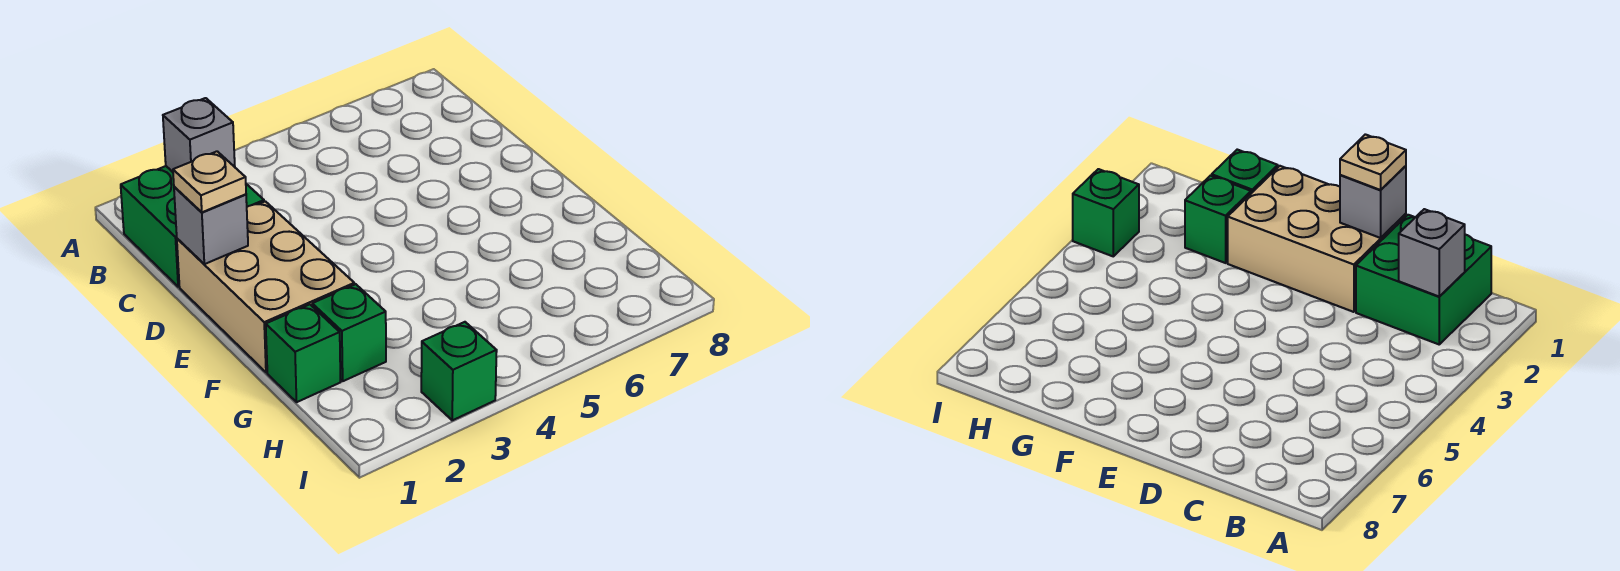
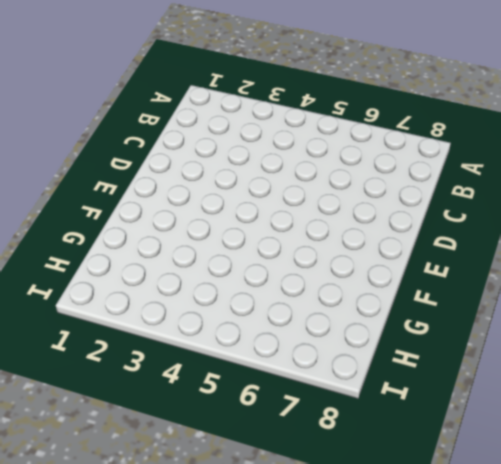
none -> green brick B1:C2 level 1
none -> tan brick D1:F2 level 1

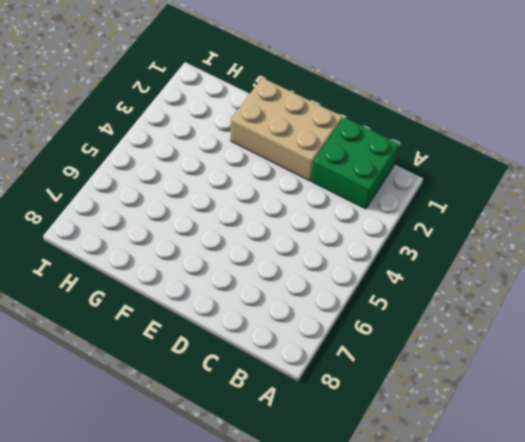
none -> green brick G1 level 1
none -> green brick G2 level 1

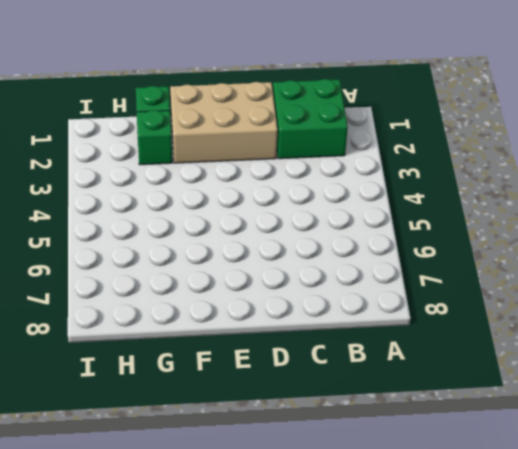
none -> green brick I3 level 1
none -> grey brick B2 level 2

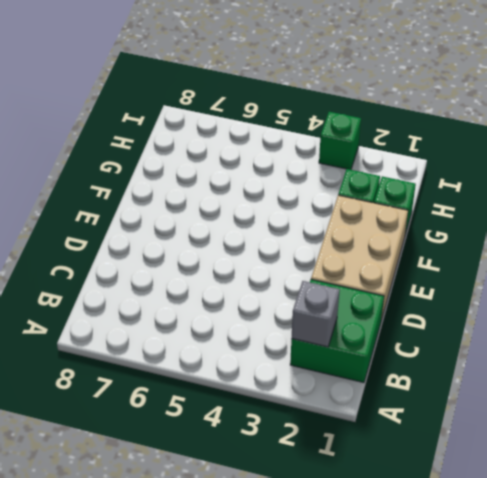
none -> grey brick D1 level 2
none -> tan plate D1 level 3

